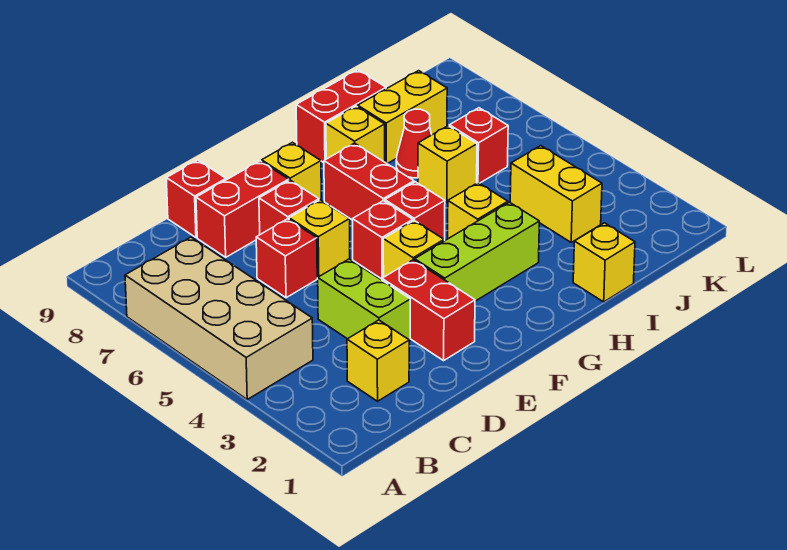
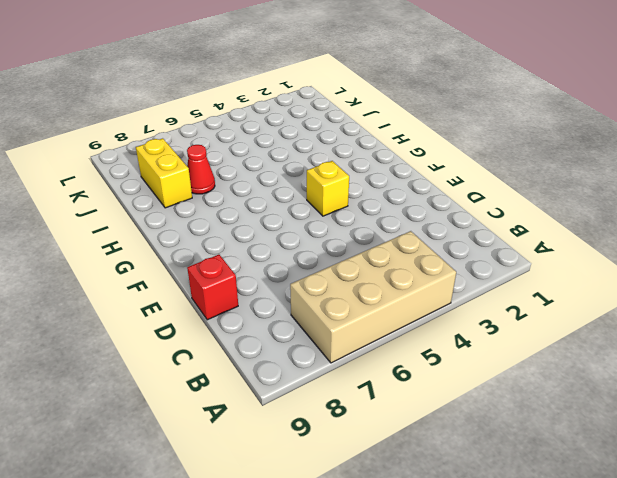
none -> yellow brick C2 level 1
none -> lime brick D3:D4 level 1
none -> red brick D6 level 1

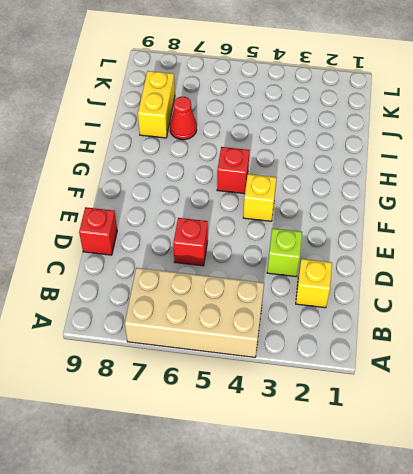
lime brick D3 level 1 -> lime brick D3:D4 level 1
none -> red brick D8:E8 level 1
none -> red brick E2:E3 level 1
none -> yellow brick E6 level 1

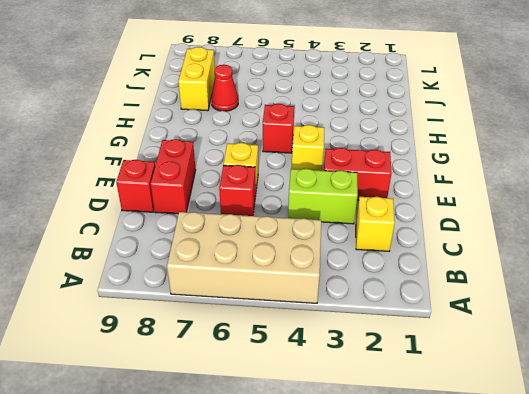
none -> red brick E7 level 1
none -> lime brick F3:H3 level 1
none -> red brick F5 level 1

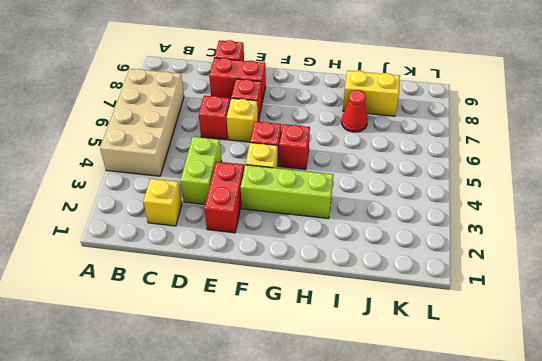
none -> yellow brick F8 level 1
none -> red brick G6:G7 level 1
none -> yellow brick H4 level 1

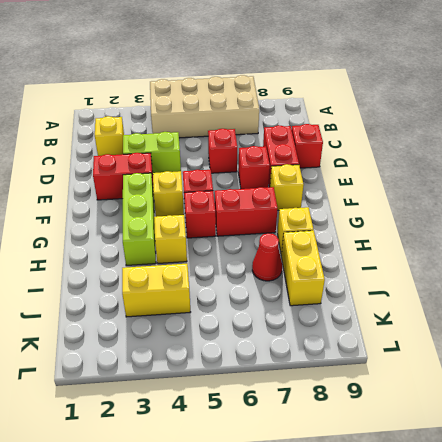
none -> yellow brick E6 level 1
none -> red brick H9:I9 level 1
none -> yellow brick I1 level 1

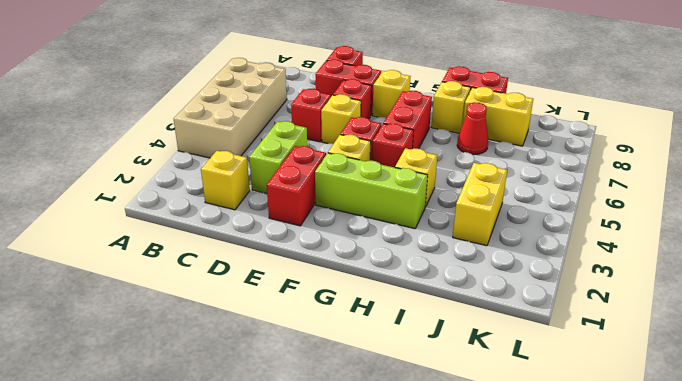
none -> yellow brick I1 level 1
none -> yellow brick I6 level 1
none -> red brick J6 level 1

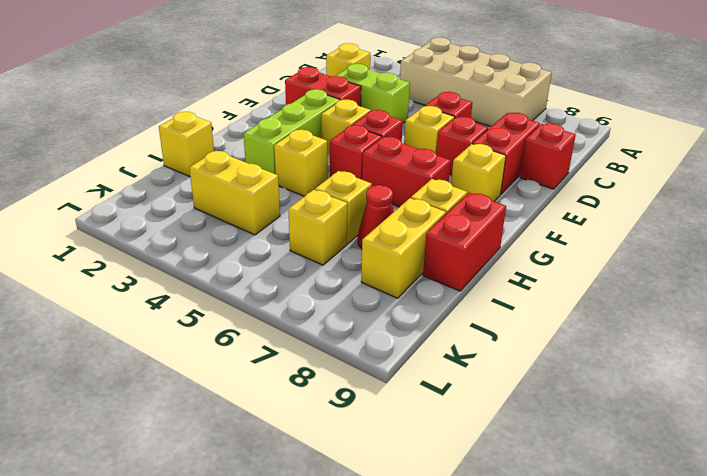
yellow brick J6 level 1 -> red brick J6 level 1

